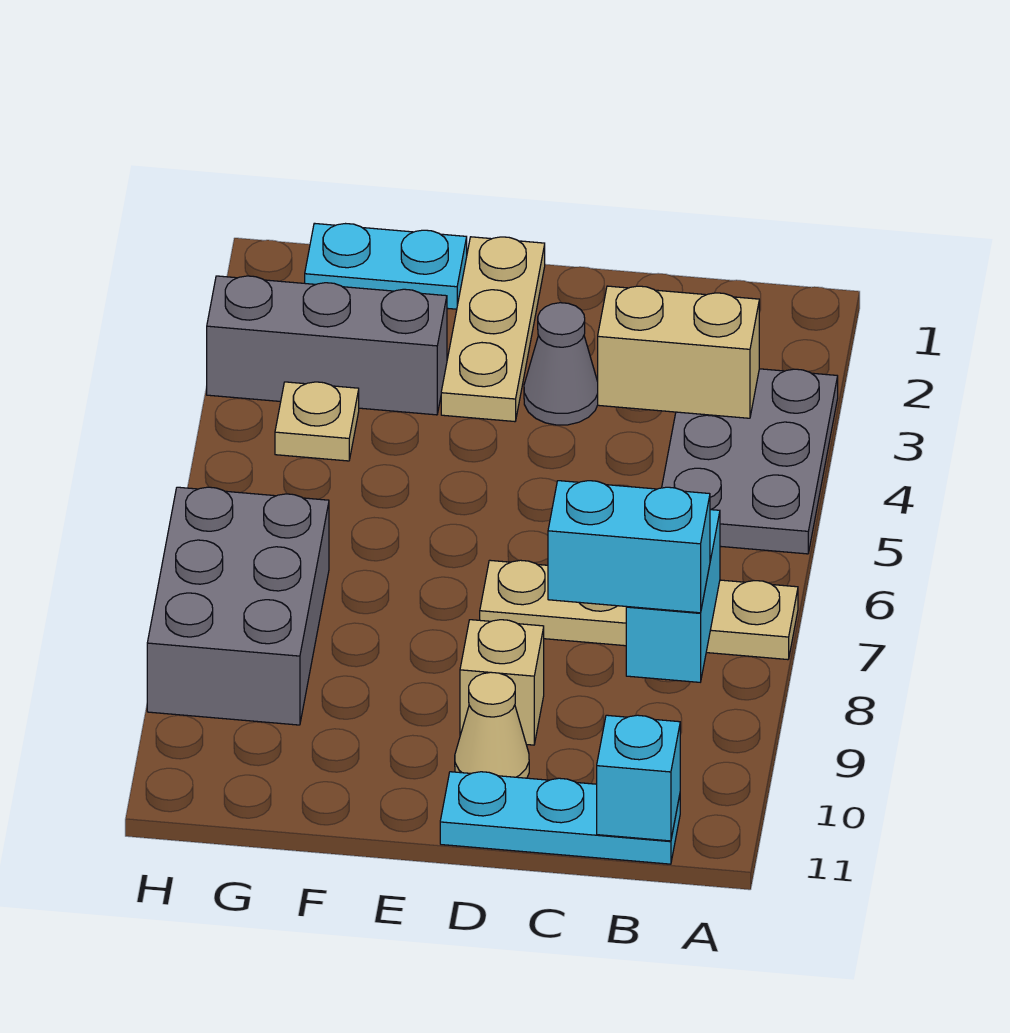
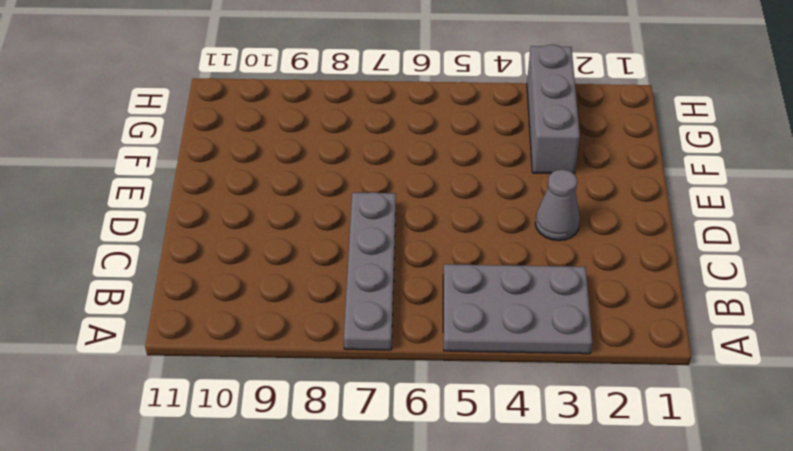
grey plate A7:D7 level 1 -> tan plate A7:D7 level 1
none -> cyan plate B11:D11 level 1
none -> tan brick D9 level 1
none -> tan cone D10 level 1

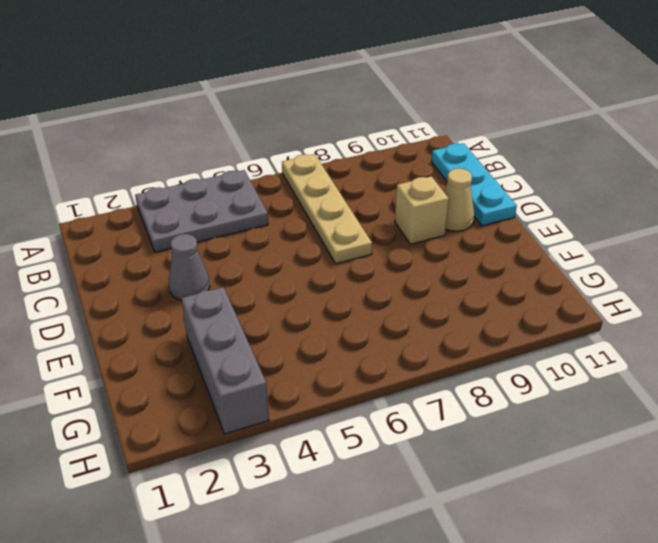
none -> tan plate E1:E3 level 1
none -> cyan plate F1:G1 level 1
none -> tan plate G4 level 1

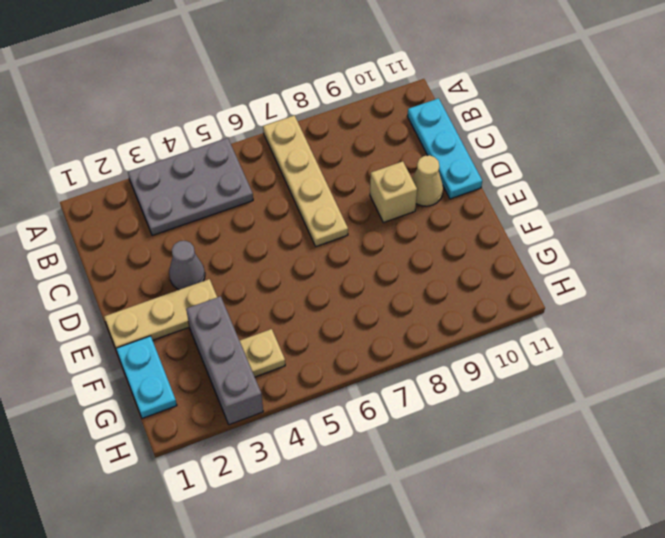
none -> grey brick G7:H9 level 1
none -> tan brick B3:C3 level 2
none -> cyan brick B7:B8 level 2

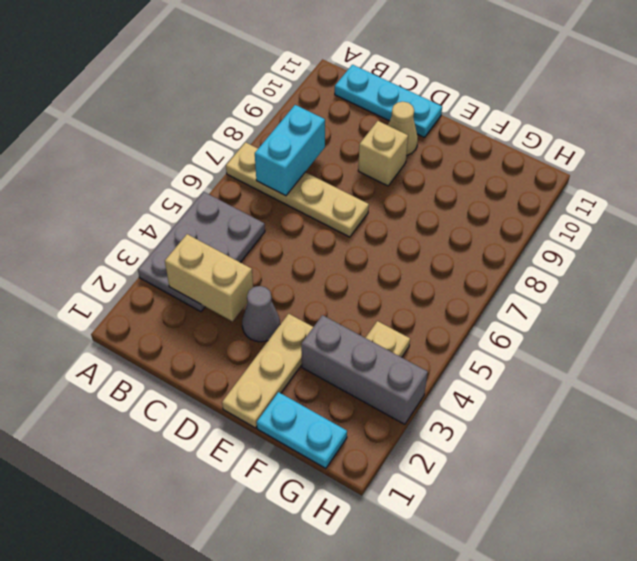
none -> grey brick G7:H9 level 1
none -> cyan brick B11 level 2
none -> cyan brick B8:C8 level 3

